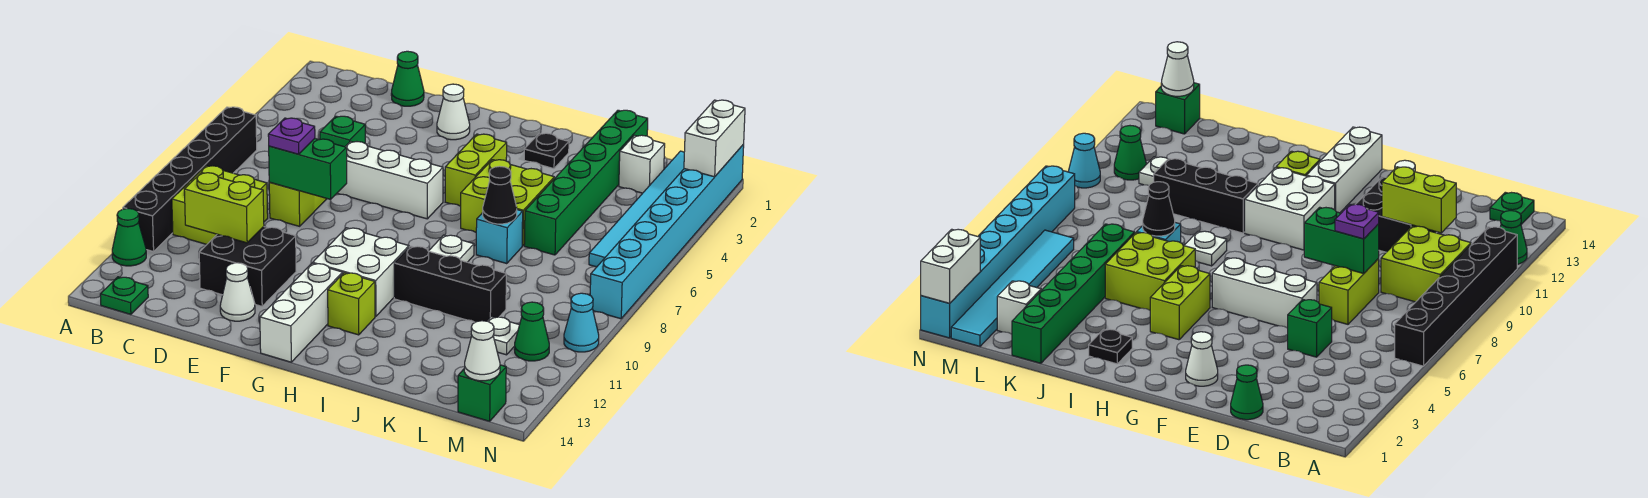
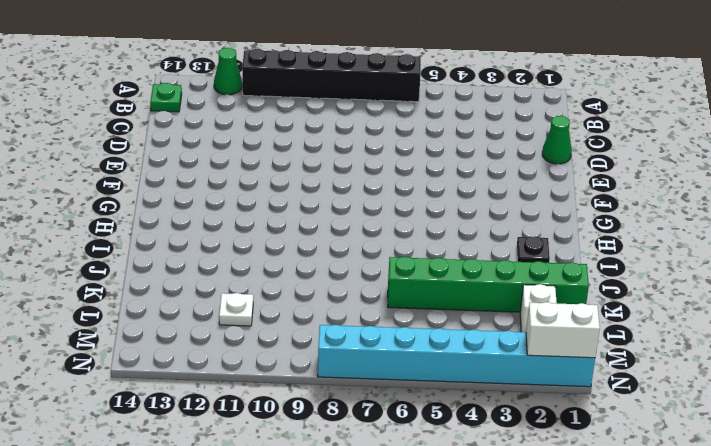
none -> lime brick B9:C10 level 1
none -> green brick D5 level 1
none -> lime brick D7:D8 level 1
none -> black brick D11:E12 level 1

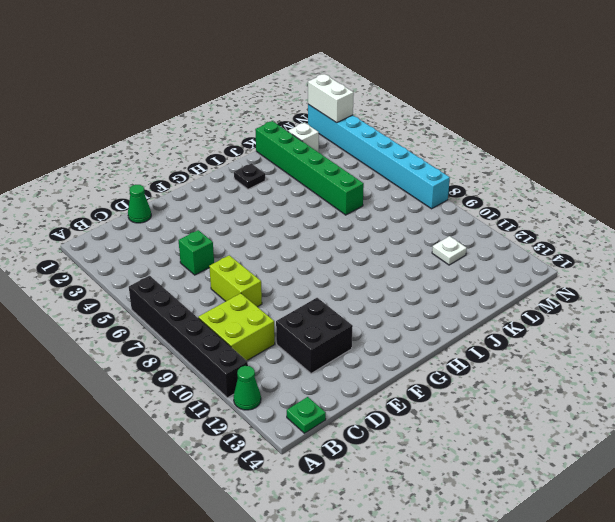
none -> white brick E6:G6 level 1
none -> white cone E13 level 1
none -> white cone F2 level 1
none -> white brick G10:H11 level 1

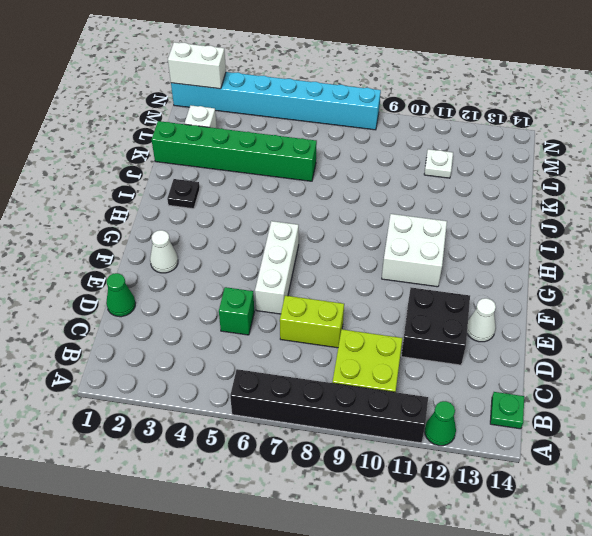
none -> white brick G12:G14 level 1
none -> lime brick H4:H5 level 1
none -> lime brick H12 level 1
none -> lime brick I5:J6 level 1

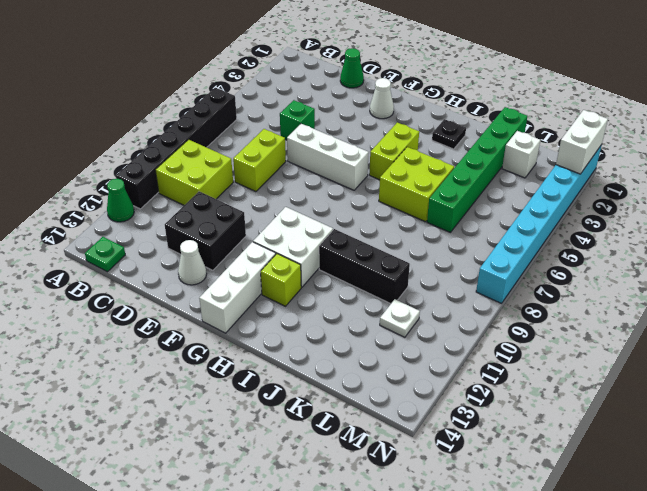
none -> white plate I8 level 1
none -> cyan brick J7 level 1
none -> cyan tile M1:M6 level 1
none -> green cone M11 level 1

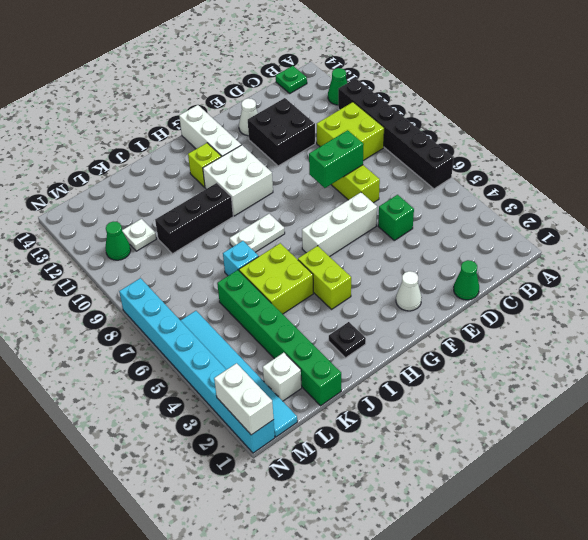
white plate H8:I8 level 1 -> white plate I8 level 1
none -> green brick M14 level 1
none -> cyan cone N10 level 1
none -> lime brick C11:D11 level 2
none -> black cone J7 level 2

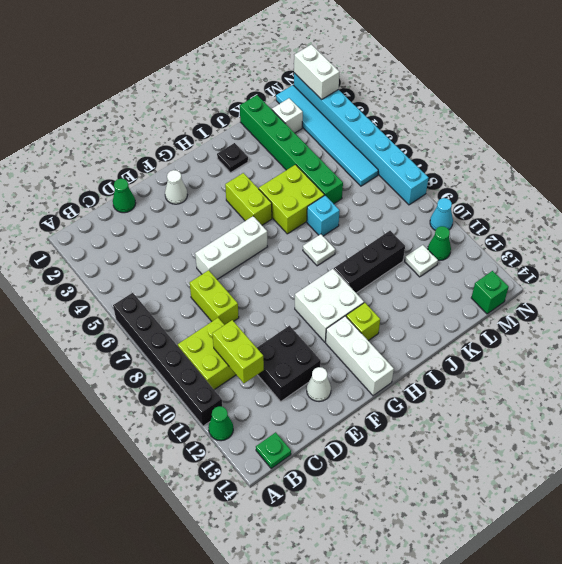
lime brick C10:C11 level 2 -> lime brick C11:D11 level 2
none -> green brick D5 level 1
none -> green brick D8:E8 level 2
none -> black cone J7 level 2
none -> white cone M14 level 2

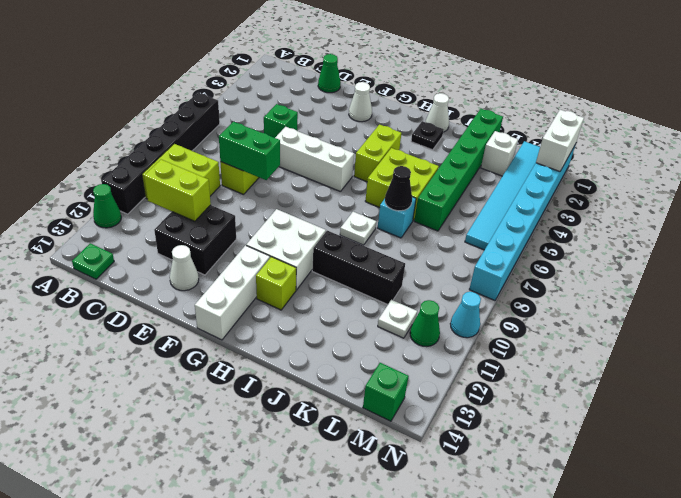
white cone I1 level 1 -> white cone M14 level 2
none -> purple plate D8 level 3

